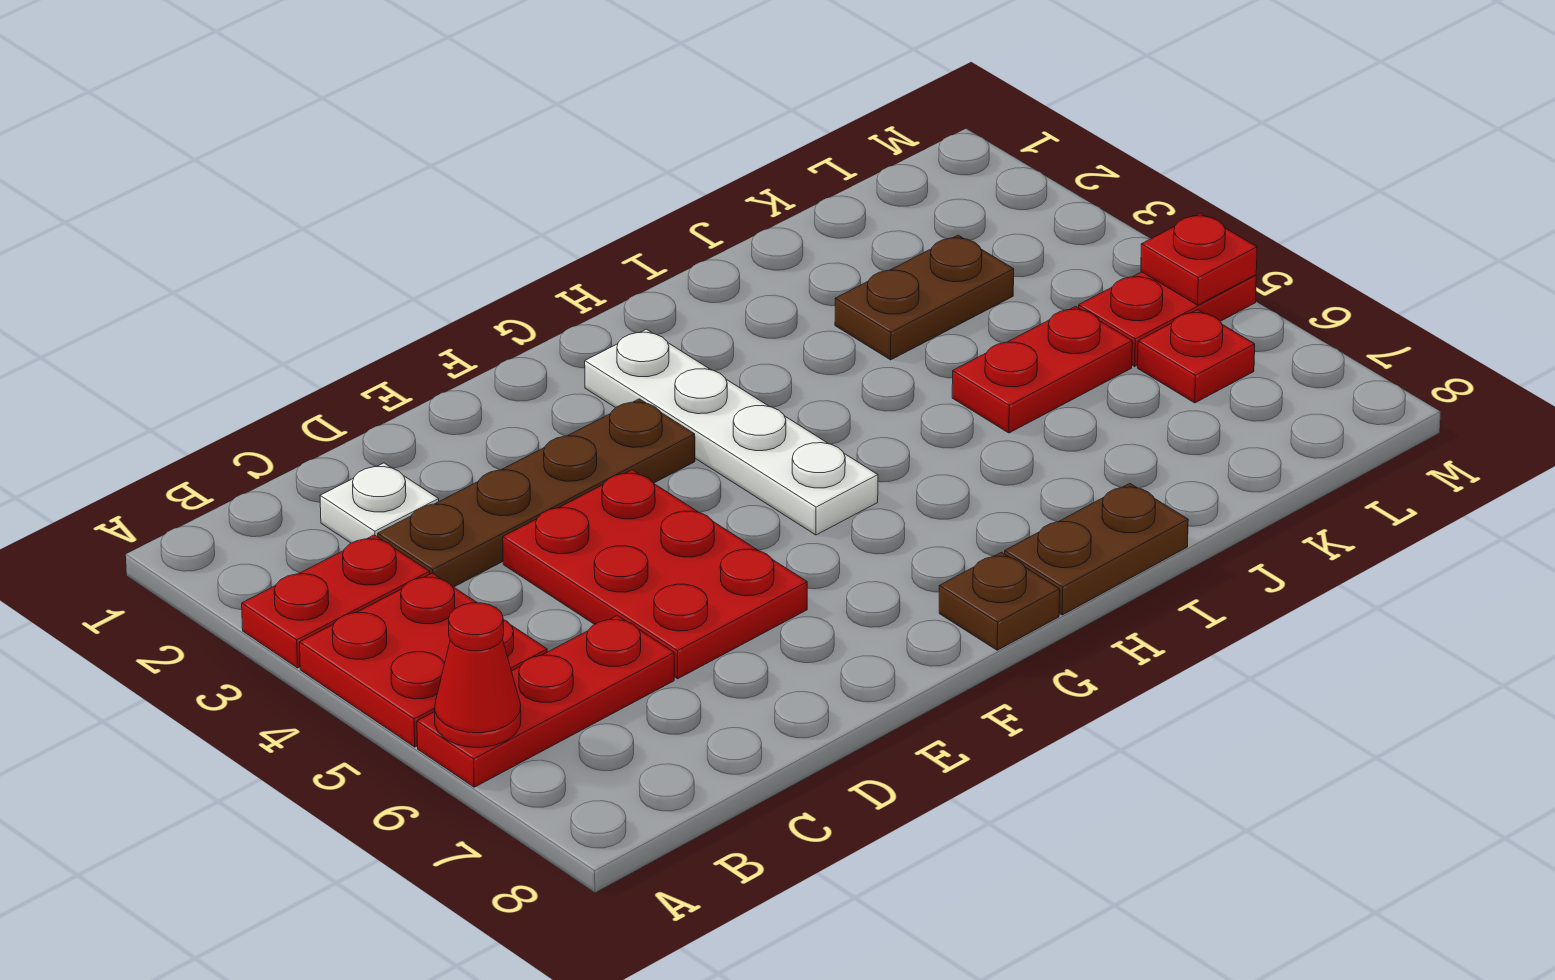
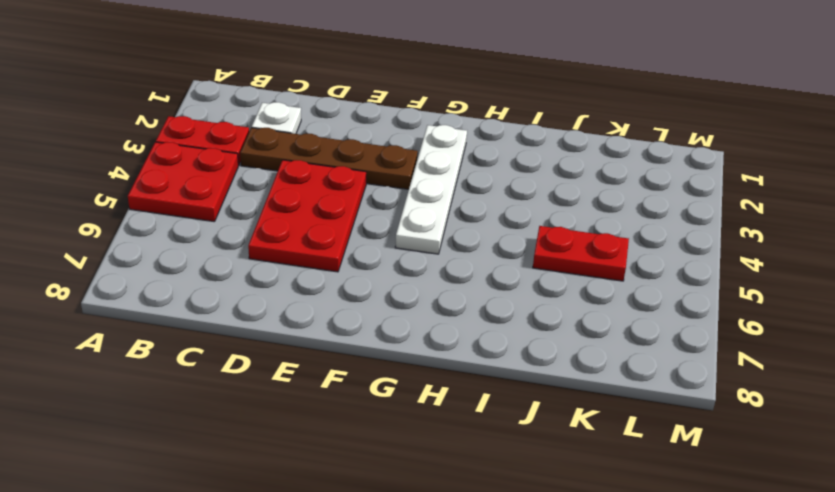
none -> red plate A6:C6 level 1
none -> brown plate G8 level 1
none -> brown plate H8:I8 level 1

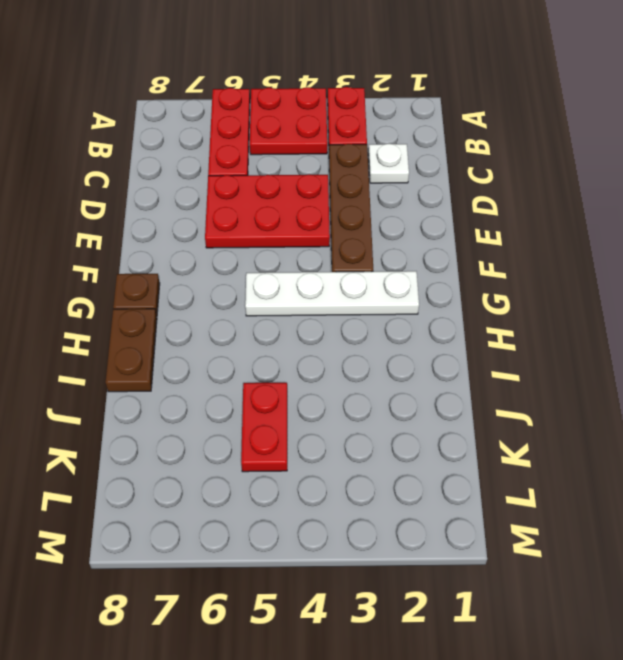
none -> brown plate J3:K3 level 1
none -> red plate L5:M5 level 1
none -> red plate L6 level 1

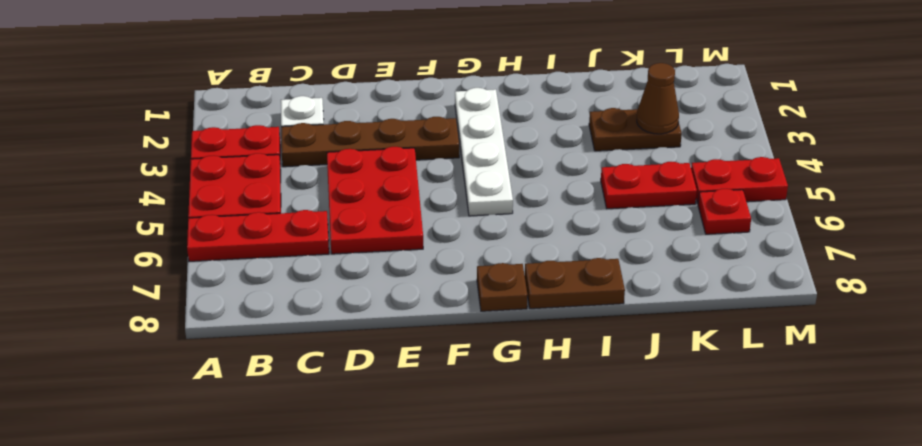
brown cone K3 level 2 -> none
none -> red cone A6 level 2
none -> red plate M5 level 2

